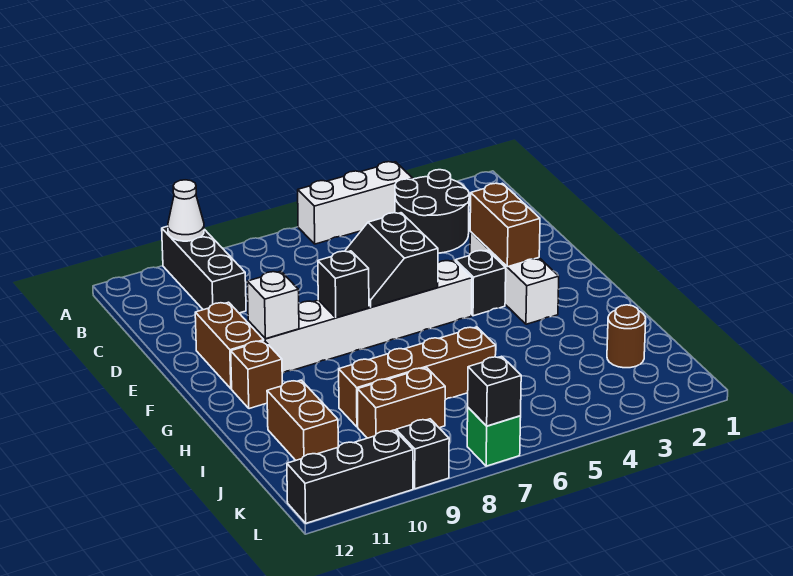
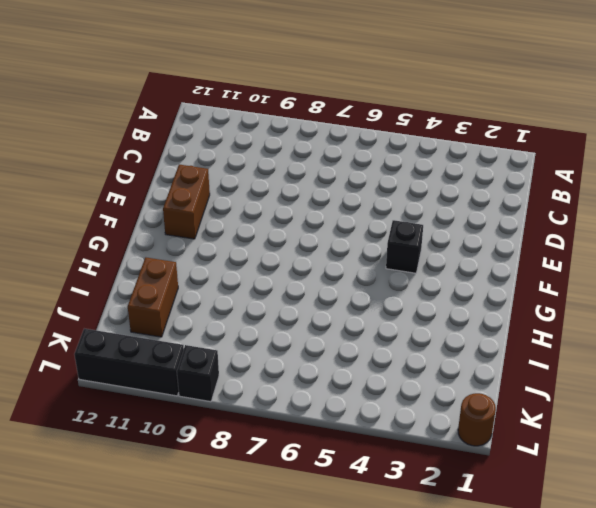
brown round brick L1 level 1 -> brown round brick J2 level 1
none -> white brick A4:A6 level 1
none -> black brick A10:C10 level 1
none -> black round brick B3:C4 level 1

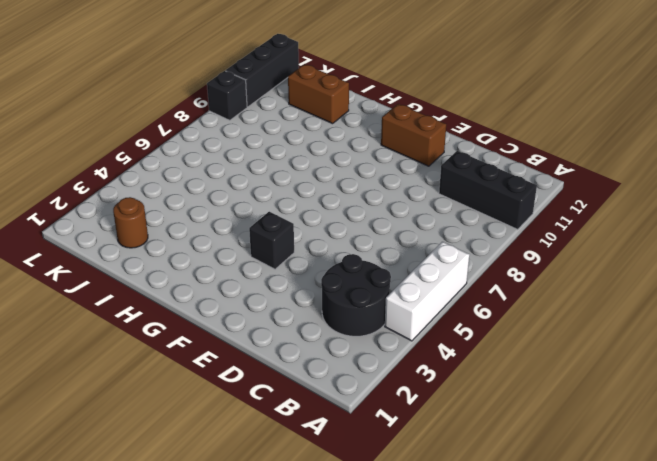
none -> white brick E3:G3 level 1
none -> white brick F5:F10 level 1
none -> brown brick G11 level 1

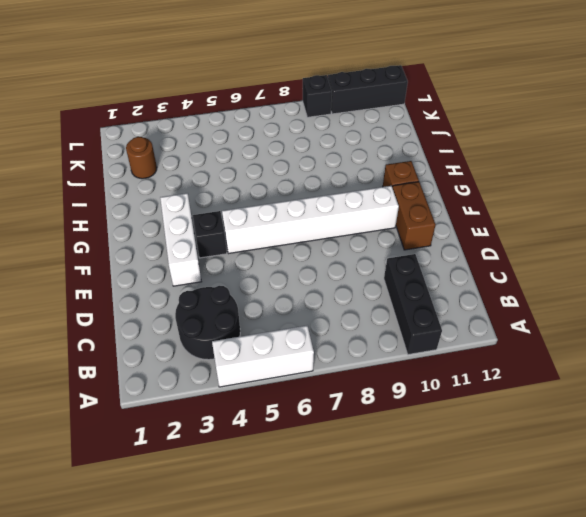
none -> brown brick I6:I9 level 1
none -> brown brick I11:J11 level 1
none -> brown brick J8:J9 level 1

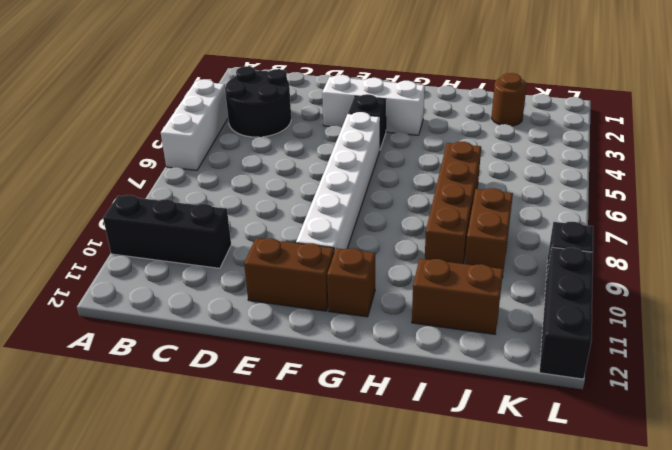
none -> green brick L7 level 1
none -> white cone A10 level 2
none -> brown brick E3:F3 level 2

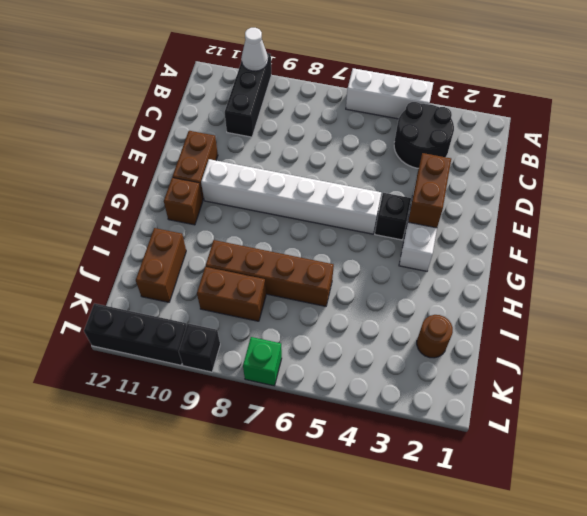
none -> black slope E6:F7 level 2 top 6
none -> black brick F8 level 2
none -> white brick F10 level 2

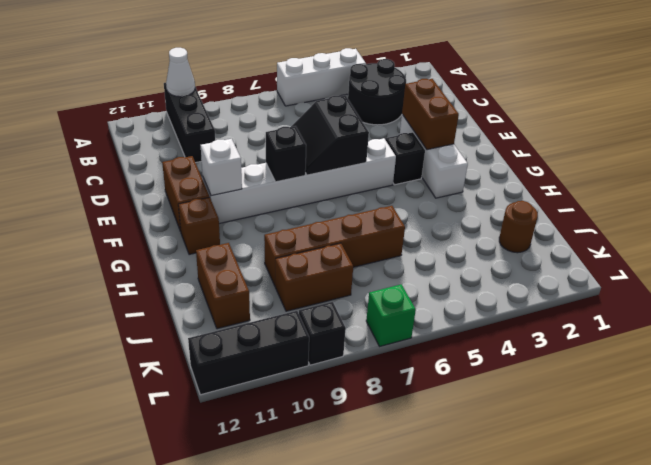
none -> black brick L7 level 2

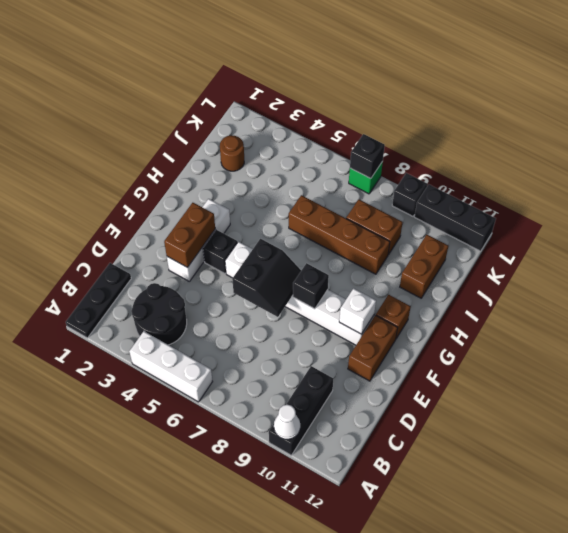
black plate A1:C1 level 1 -> none

